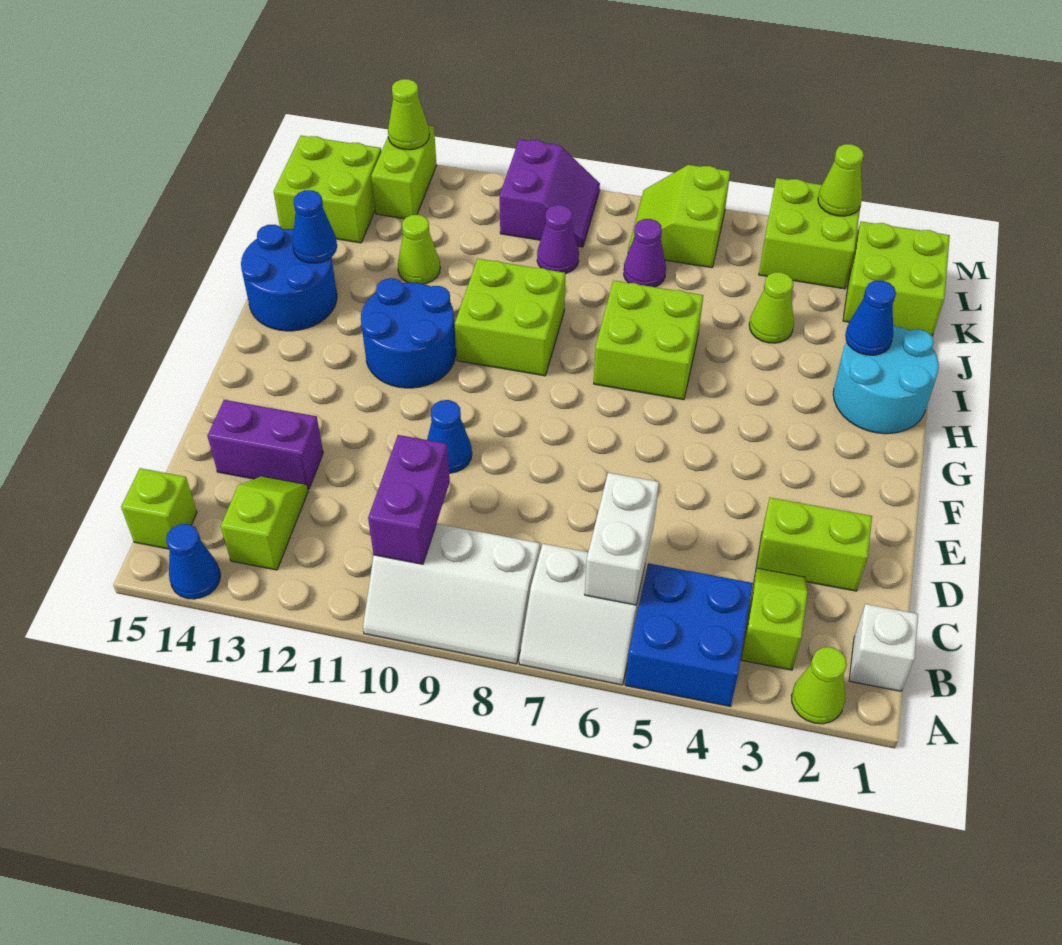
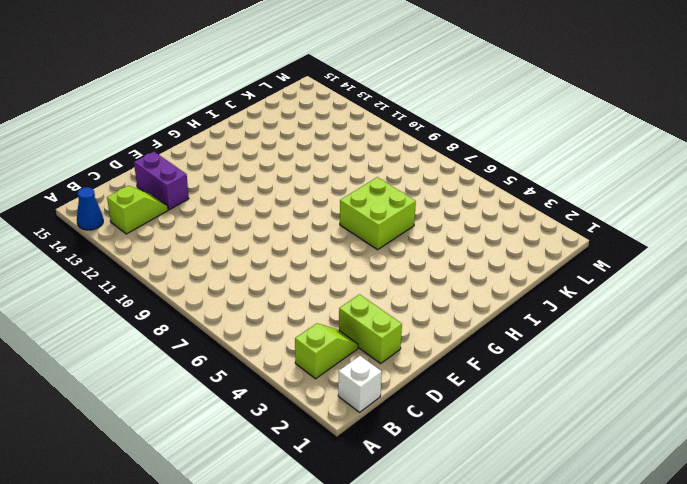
none -> lime cone A2 level 1
none -> blue brick A4:B5 level 1
none -> white slope A6:B7 level 1 top B
none -> white slope A8:B10 level 1 top B

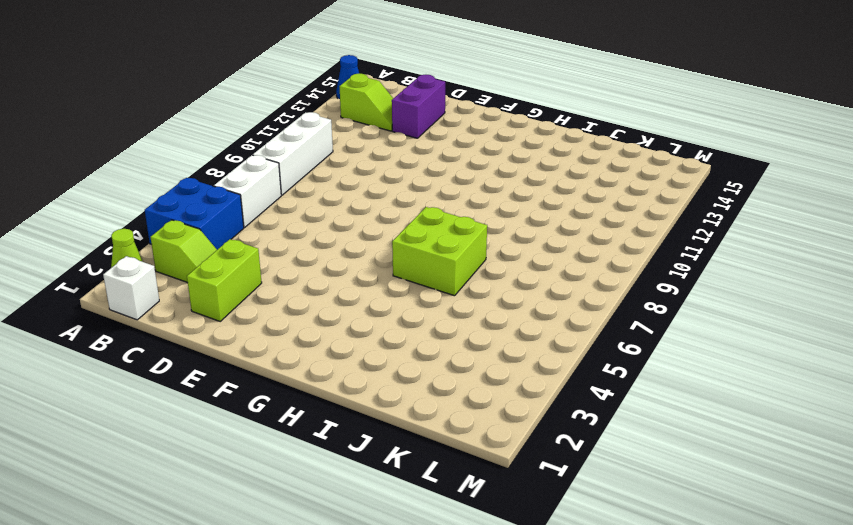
none -> lime brick B15 level 1
none -> blue cone E10 level 1
none -> blue round brick G11:H12 level 1
none -> cyan round brick H1:I2 level 1

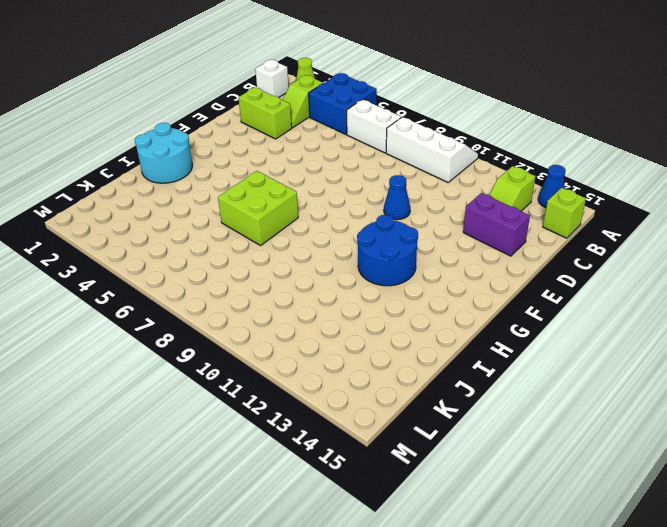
none -> lime brick H9:I10 level 1
none -> blue round brick H14:I15 level 1
none -> lime cone J4 level 1
none -> lime cone J12 level 1

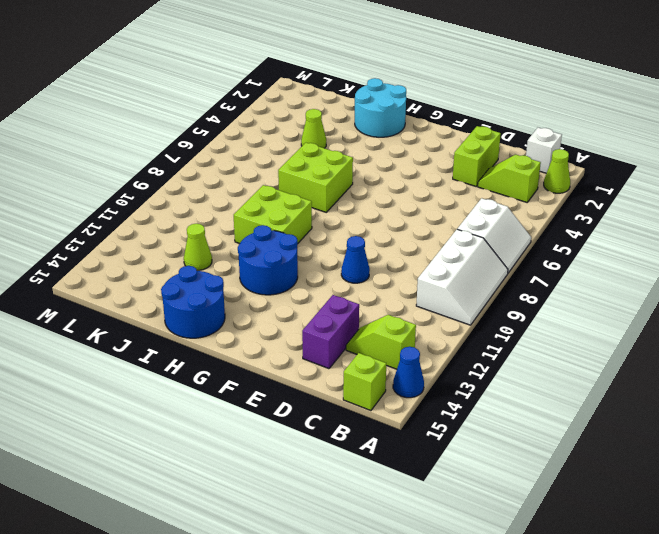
none -> blue brick A4:B5 level 1
none -> lime brick K1:L2 level 1
none -> purple cone K7 level 1
none -> purple cone K9 level 1

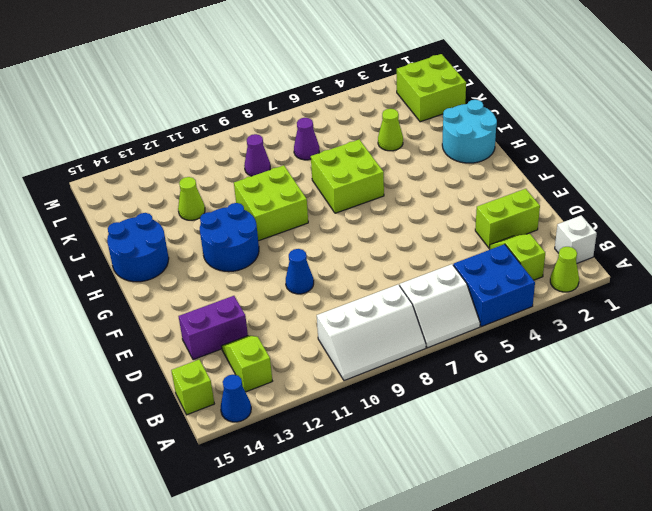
none -> lime brick K14:L15 level 1
none -> lime brick L3:M4 level 1
none -> lime slope L6:M7 level 1 top 6
none -> purple slope L9:M10 level 1 top 10

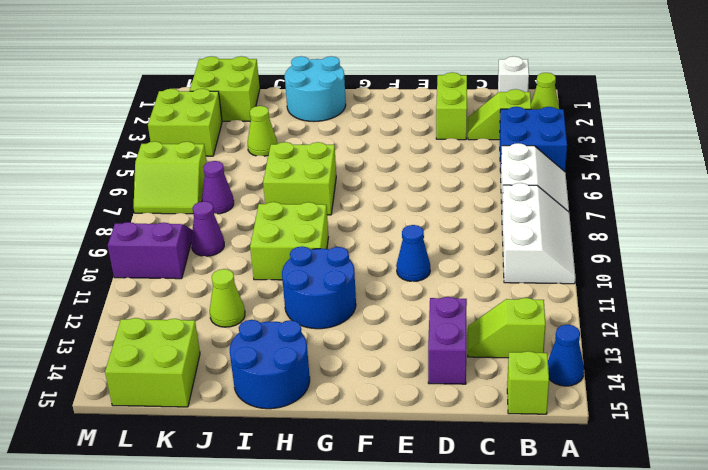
none -> lime brick L13:M13 level 1
none -> white brick B6:C6 level 2
none -> purple brick B10:C10 level 2
none -> blue cone I2 level 2

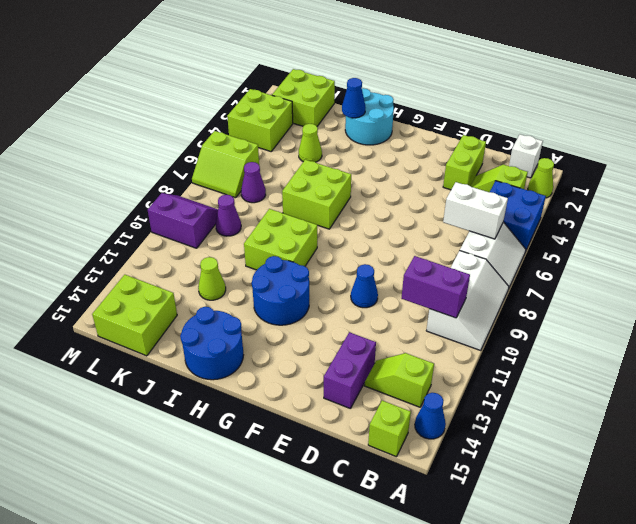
none -> lime brick L13:M13 level 1
none -> blue cone I14 level 2
none -> lime cone M3 level 2
none -> lime cone M13 level 2

